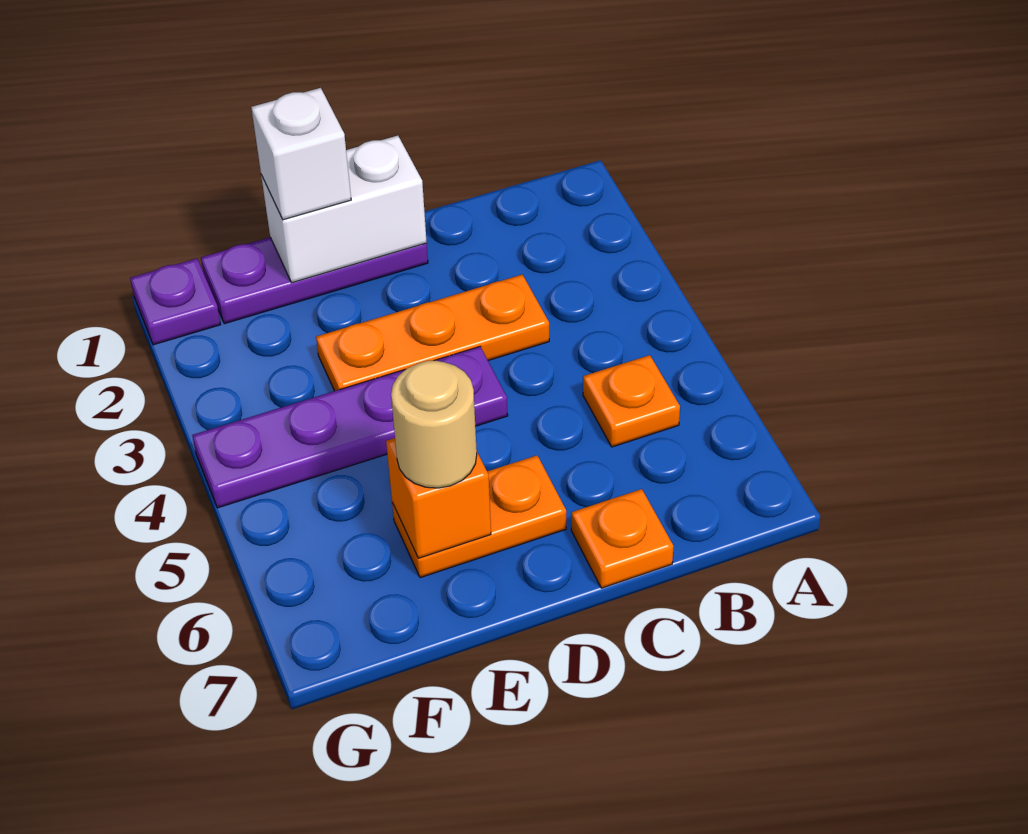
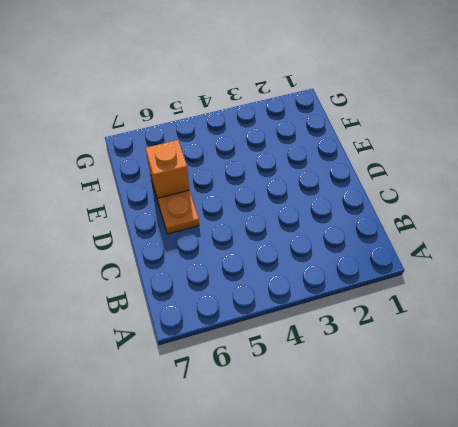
none -> orange plate B5 level 1
none -> orange plate C3:E3 level 1

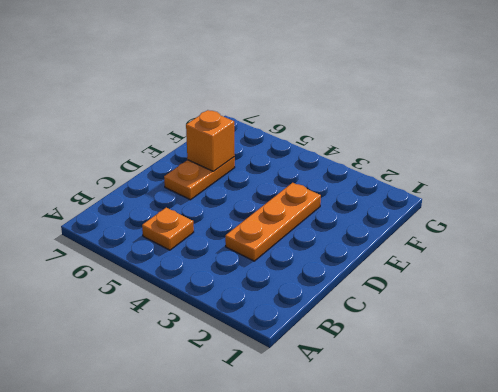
none -> orange plate C7 level 1
none -> purple plate D1:F1 level 1

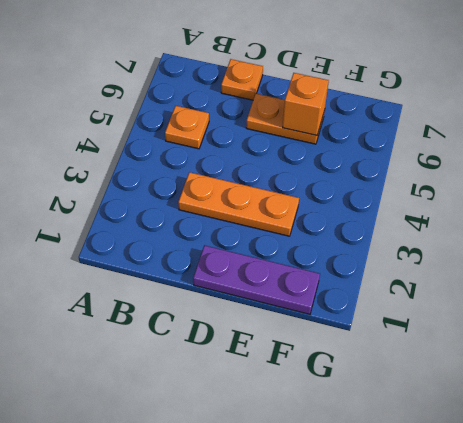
none -> purple plate D4:G4 level 1
none -> purple plate G1 level 1

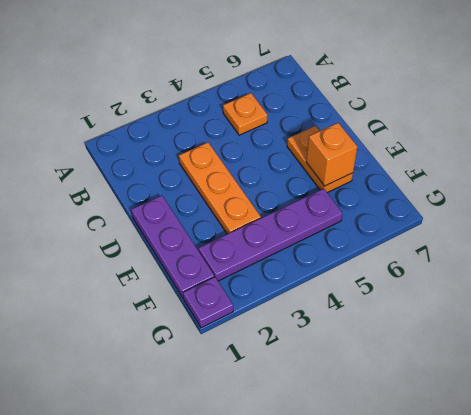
purple plate F2:F5 level 1 -> purple plate D4:G4 level 1
none -> orange plate C7 level 1
none -> white brick D1:E1 level 2

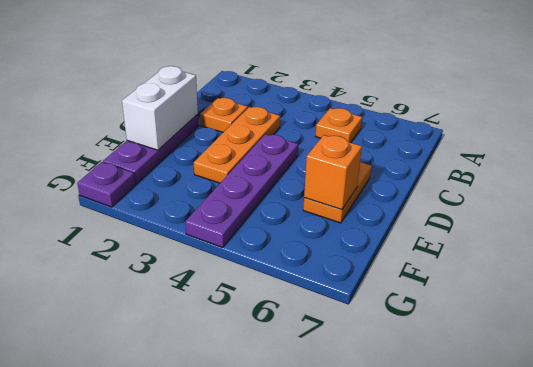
orange plate C2 level 1 -> orange plate C7 level 1
none -> white brick E1 level 3
none -> tan round brick E6 level 3

